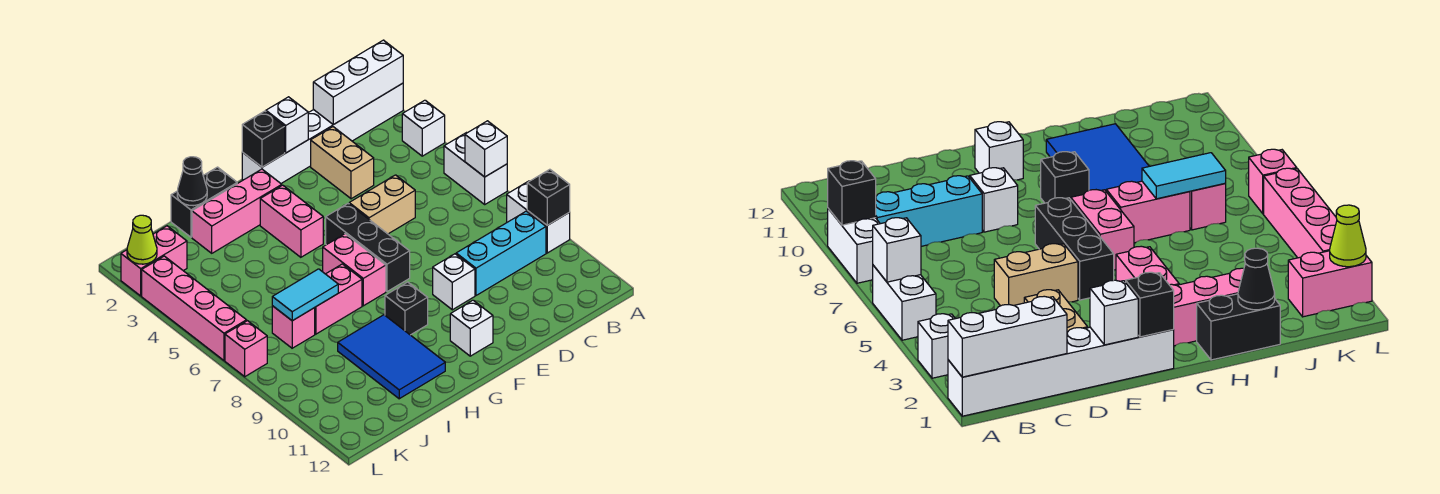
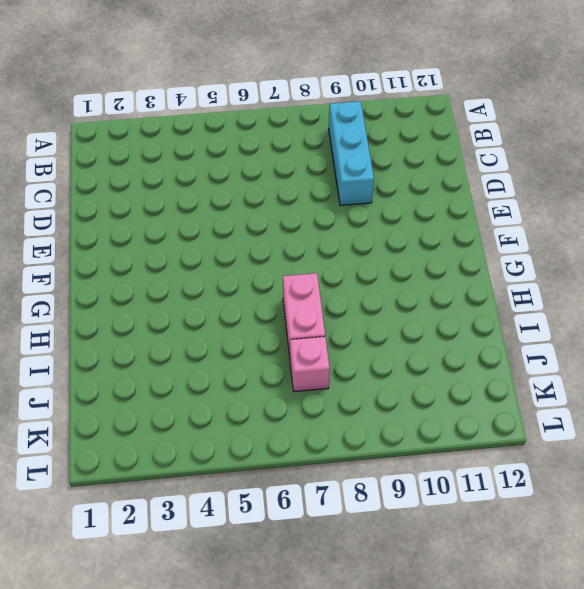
none -> white brick A1:F1 level 1
none -> white brick A3 level 1
none -> white brick A5:A6 level 1

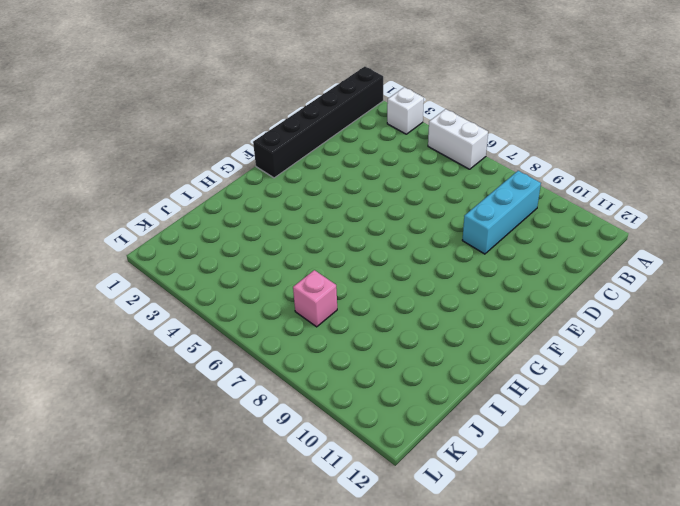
black brick A1:F1 level 1 -> white brick A1:F1 level 1
none -> white brick A8:A9 level 1
none -> tan brick D2:D3 level 1
none -> tan brick D5:E5 level 1

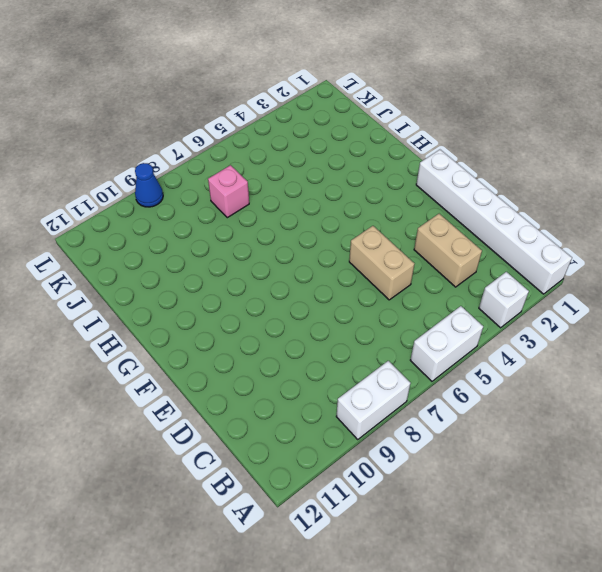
tan brick C3:D3 level 1 -> tan brick D2:D3 level 1
blue cone L9 level 1 -> none
none -> cyan brick B9:D9 level 1
none -> white brick E9 level 1
none -> black brick F5:F7 level 1

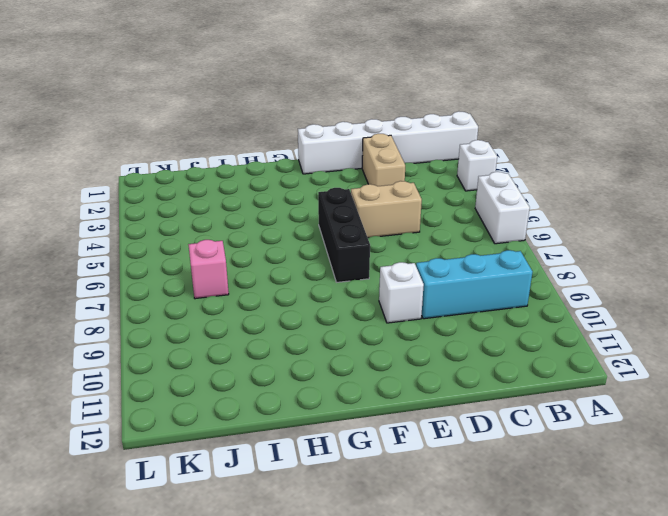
none -> white brick A8:A9 level 1
none -> white brick F11 level 1
none -> pink brick G2:I2 level 1

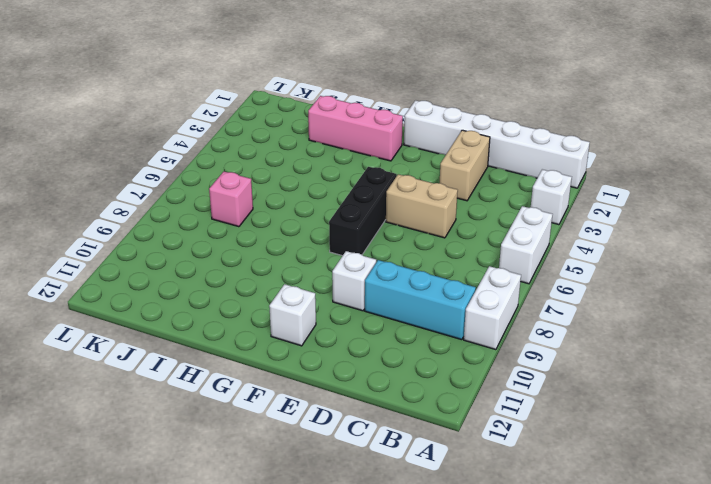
none -> pink brick G3:G4 level 1
none -> pink brick G6:G7 level 1
none -> black brick G9 level 1

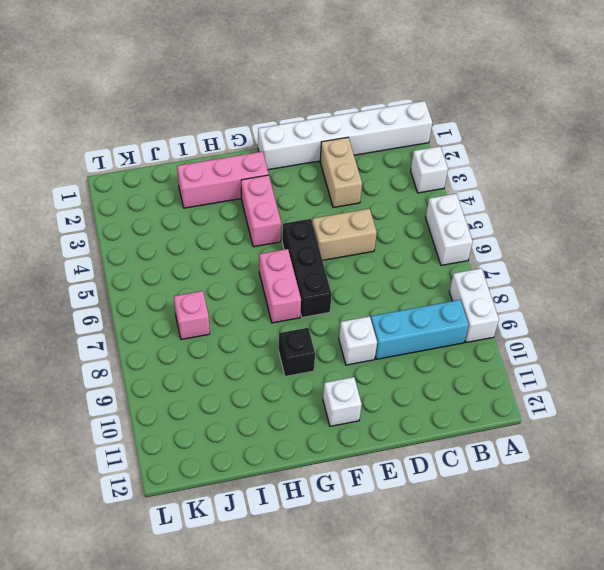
none -> black brick H1:I1 level 1
none -> pink brick H7:I7 level 1
none -> blue tile H9:I11 level 1

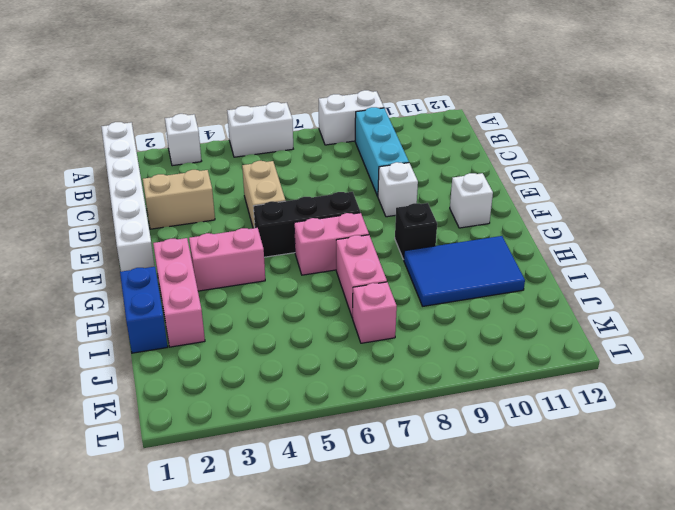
blue brick H1:I1 level 1 -> black brick H1:I1 level 1
none -> pink brick K2:L2 level 1
none -> pink brick L3:L6 level 1
none -> pink brick L7 level 1

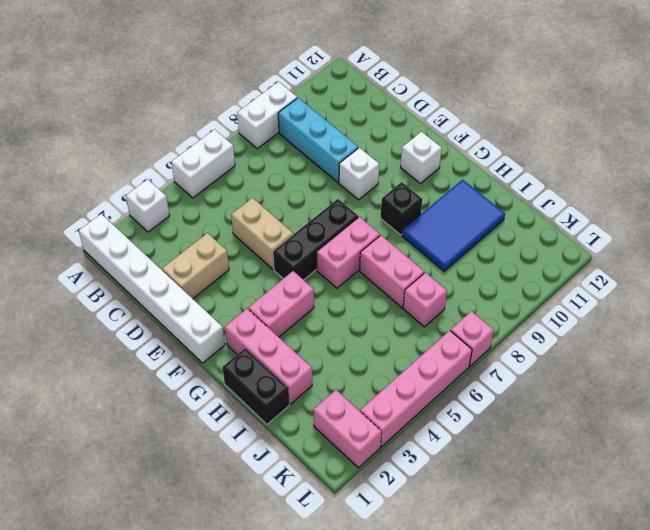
none -> white brick A1:C1 level 2
none -> white brick A6 level 2
none -> black brick A9 level 2

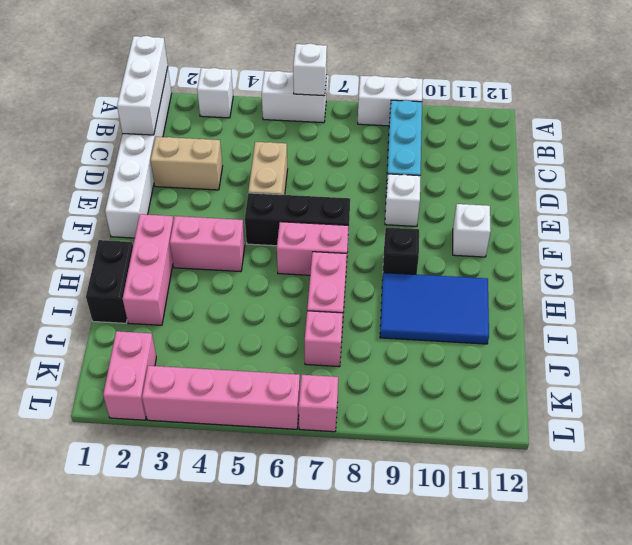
none -> black brick A9 level 2
none -> white brick E1 level 2
none -> black brick F1 level 2

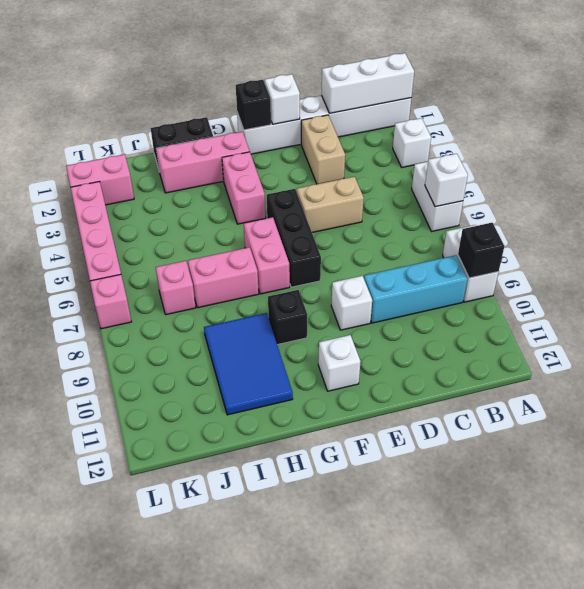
none -> black cone I1 level 2
none -> cyan tile I7:J7 level 2
none -> lime cone L2 level 2

